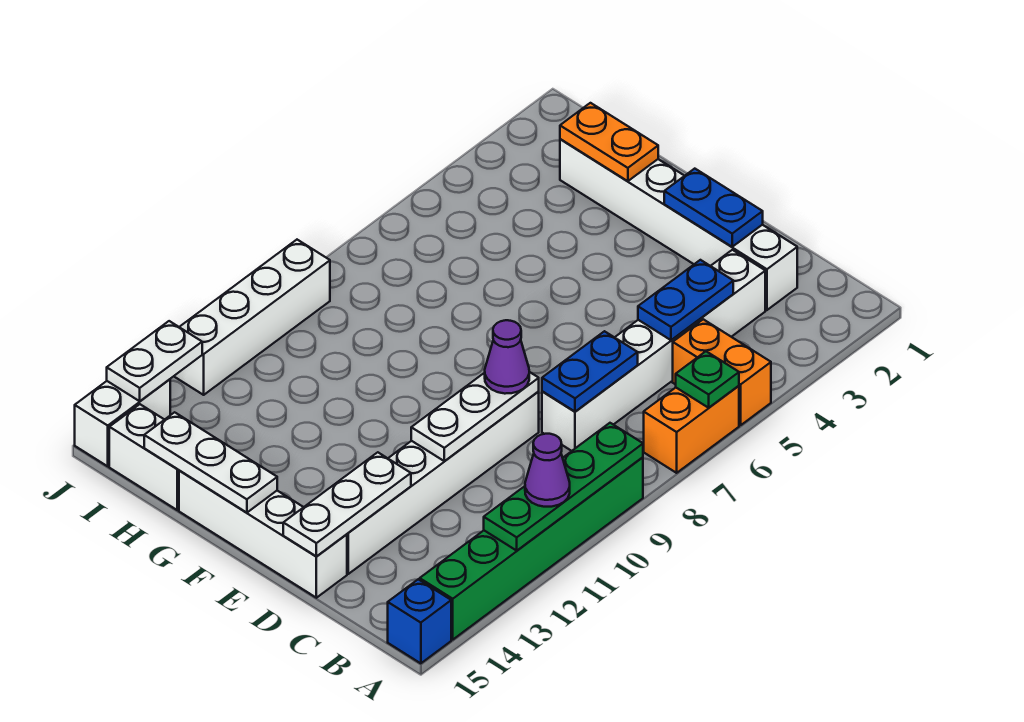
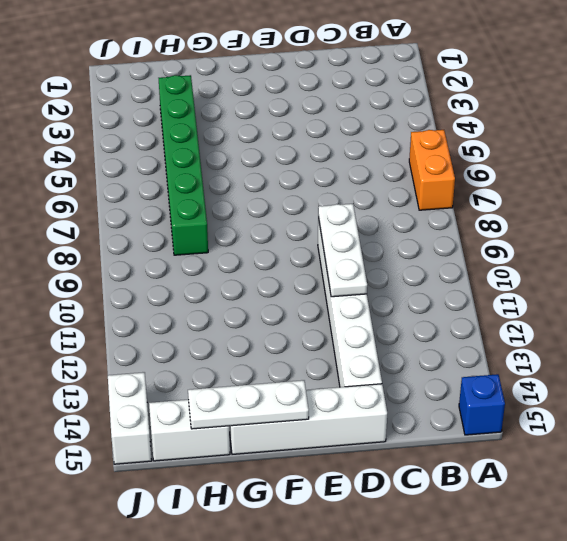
green brick H3:H8 level 1 -> green brick A9:A14 level 1
none -> orange brick A5:B5 level 1
none -> white brick C2:H2 level 1
none -> white brick C3:C8 level 1

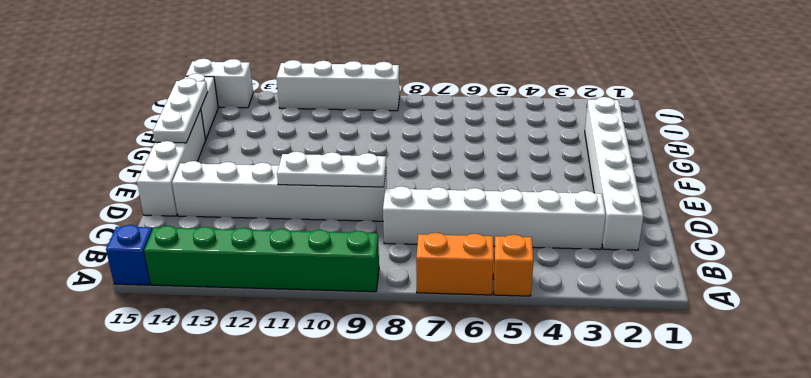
orange brick A5 level 1 -> orange brick A5:B5 level 1
none -> green plate A6 level 2
none -> green plate A9:A12 level 2
none -> blue plate C4:C5 level 2

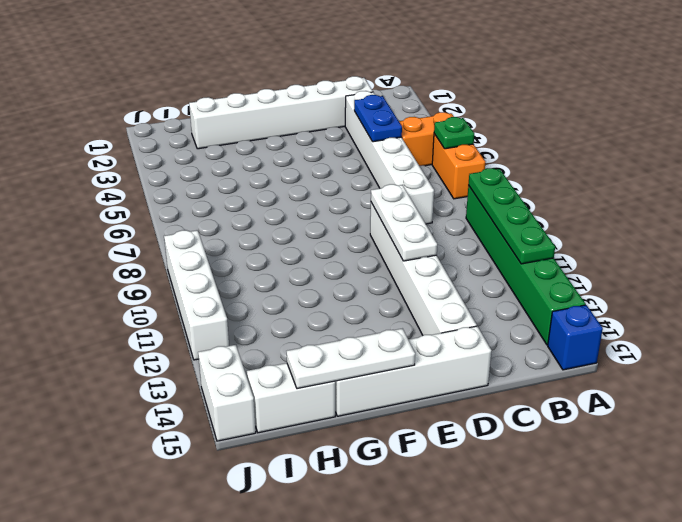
none -> blue plate C7:C8 level 2
none -> blue plate D2:E2 level 2
none -> white plate D13:D15 level 2

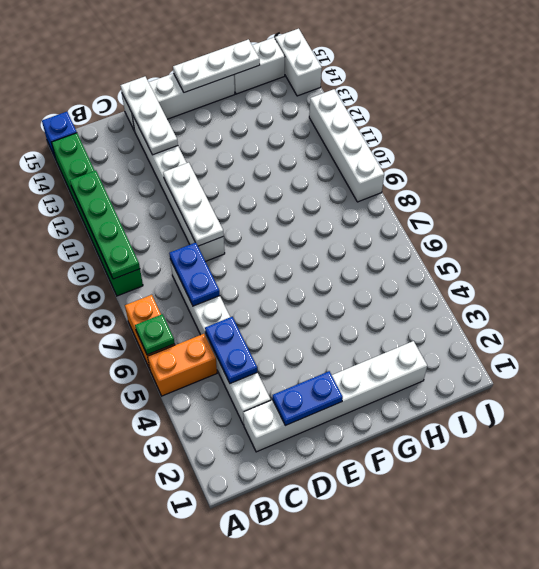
none -> orange plate G2:H2 level 2
none -> white plate J13:J14 level 2
none -> purple cone A11 level 3

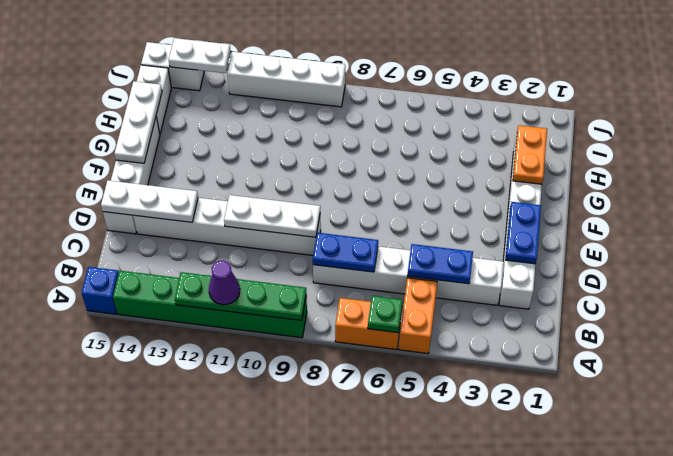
none -> purple cone D9 level 3

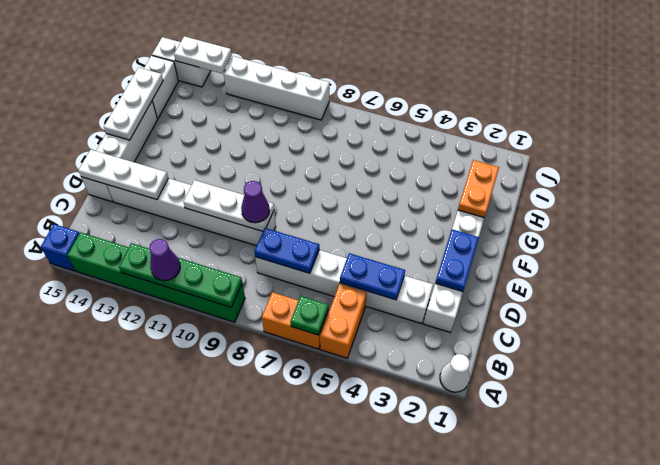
white cone A1 level 1 -> none

